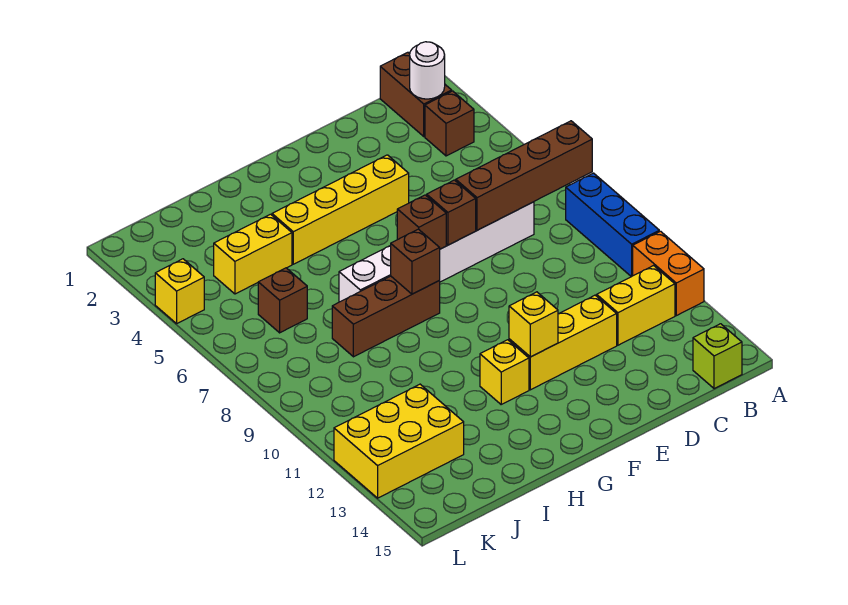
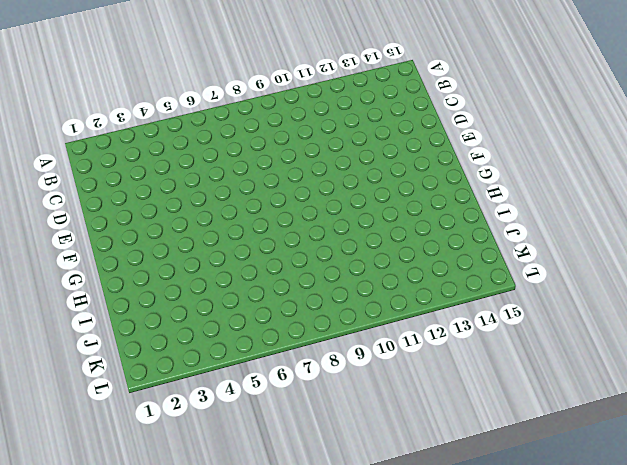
none -> blue brick A8:A10 level 1
none -> orange brick A11:A12 level 1
none -> brown brick B1:B2 level 1

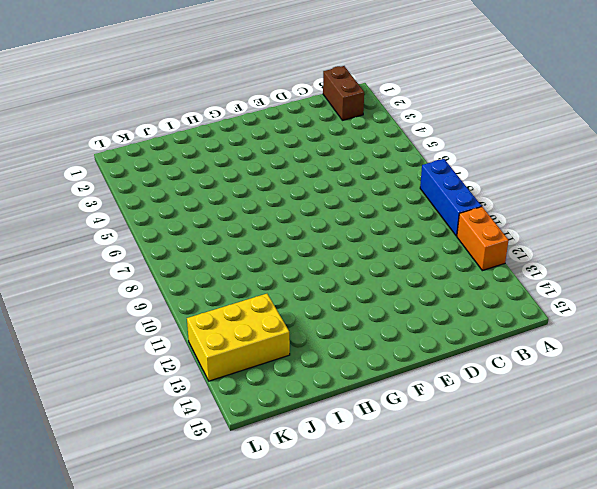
none -> brown brick B3 level 1
none -> yellow brick B12:C12 level 1
none -> lime brick B15 level 1

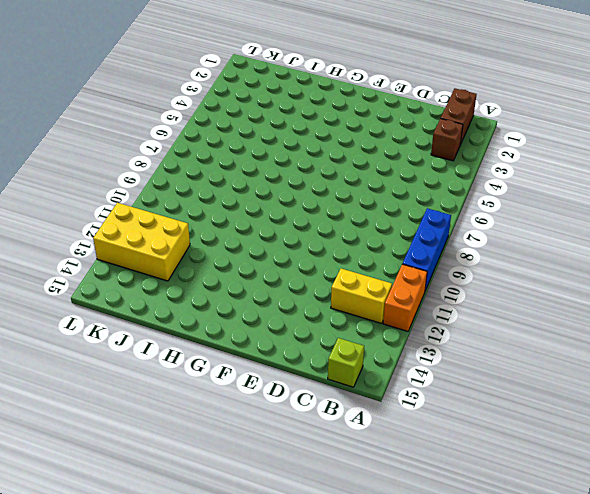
none -> white brick C7:H7 level 1
none -> yellow brick D12:F12 level 1
none -> yellow brick E4:H4 level 1

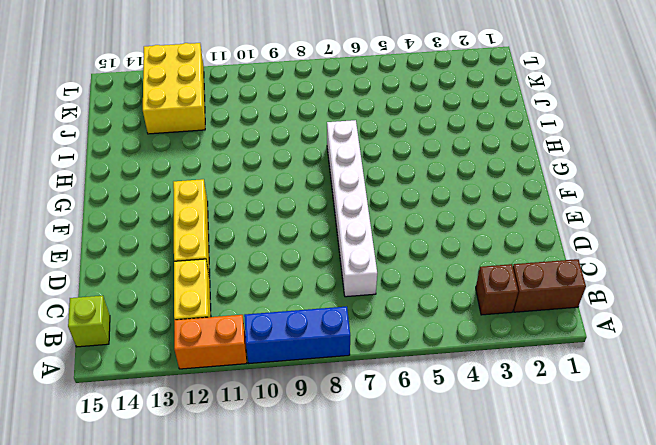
none -> yellow brick E4:H4 level 1
none -> brown brick G8:I8 level 1
none -> yellow brick G12 level 1

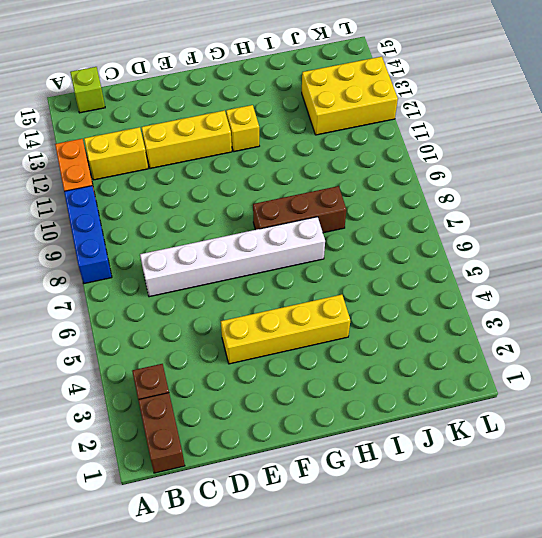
none -> yellow brick I4:J4 level 1
none -> brown brick J6 level 1
none -> yellow brick L4 level 1

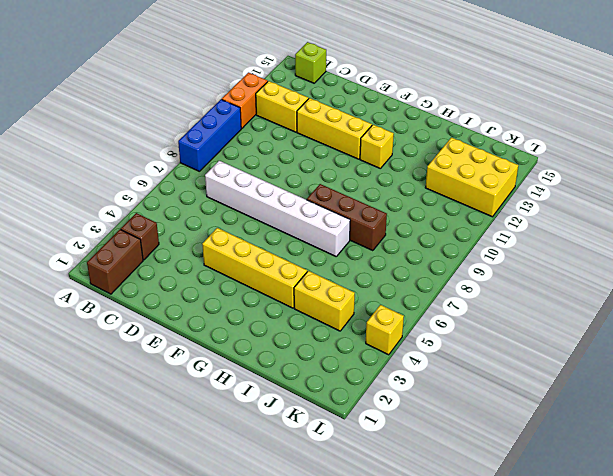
none -> brown brick J6 level 1
none -> brown brick A7:D7 level 2
none -> white round brick B2 level 2

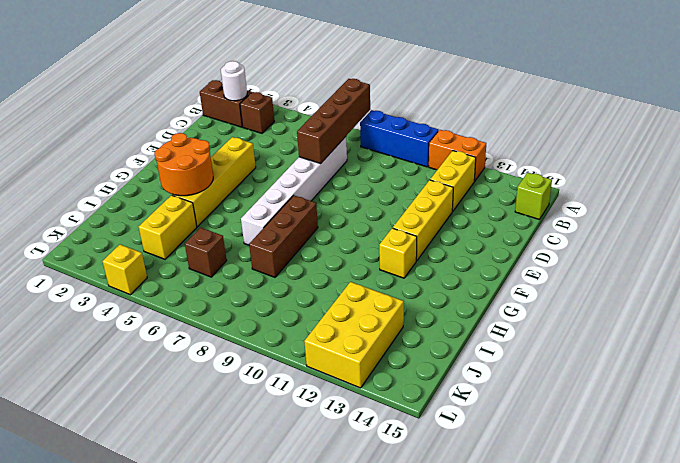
orange round brick G3:H4 level 2 -> none
none -> brown brick E7 level 2
none -> brown brick F7 level 2
none -> yellow brick F12 level 2

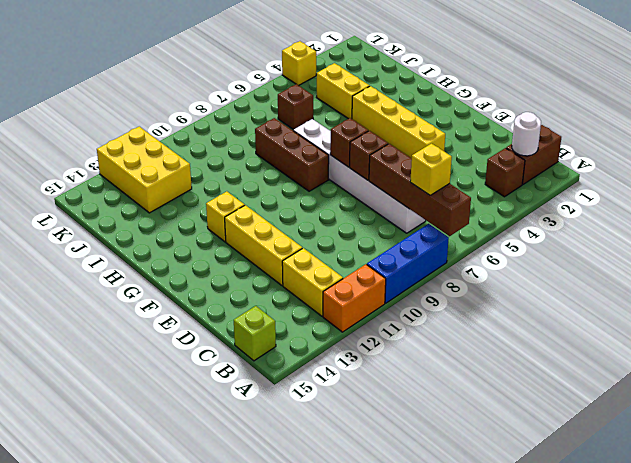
yellow brick B7 level 3 -> yellow brick F12 level 2
none -> brown brick G8 level 2

